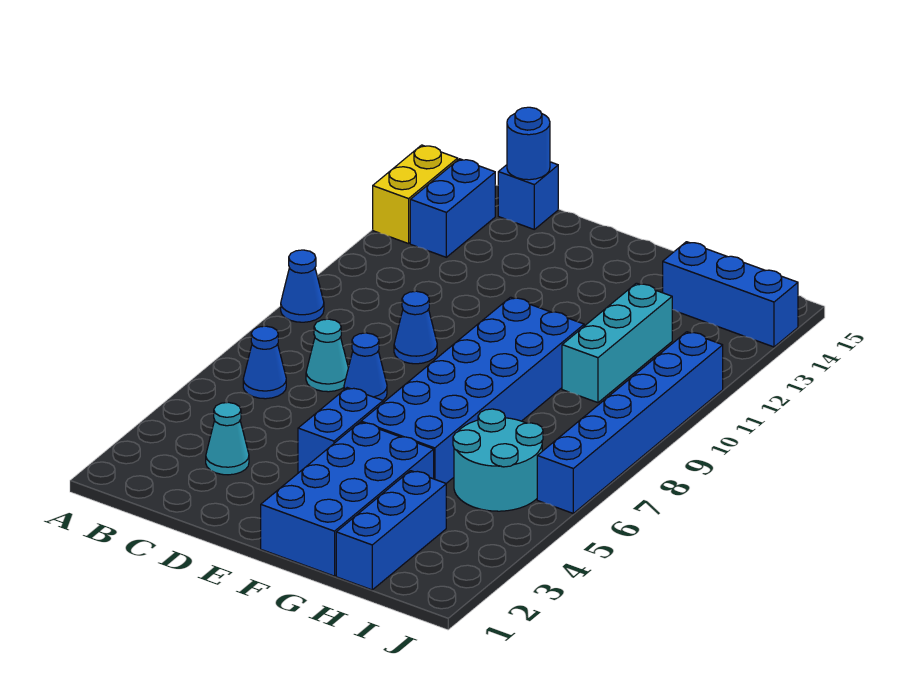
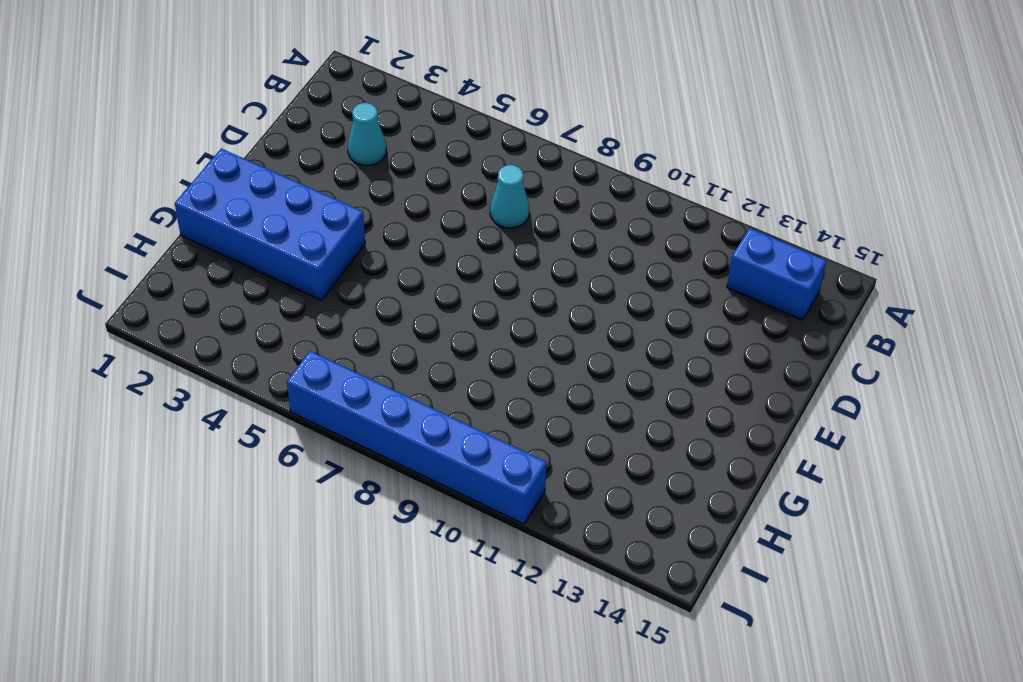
none -> blue cone A9 level 1
none -> yellow brick A13:A14 level 1
none -> blue cone B6 level 1

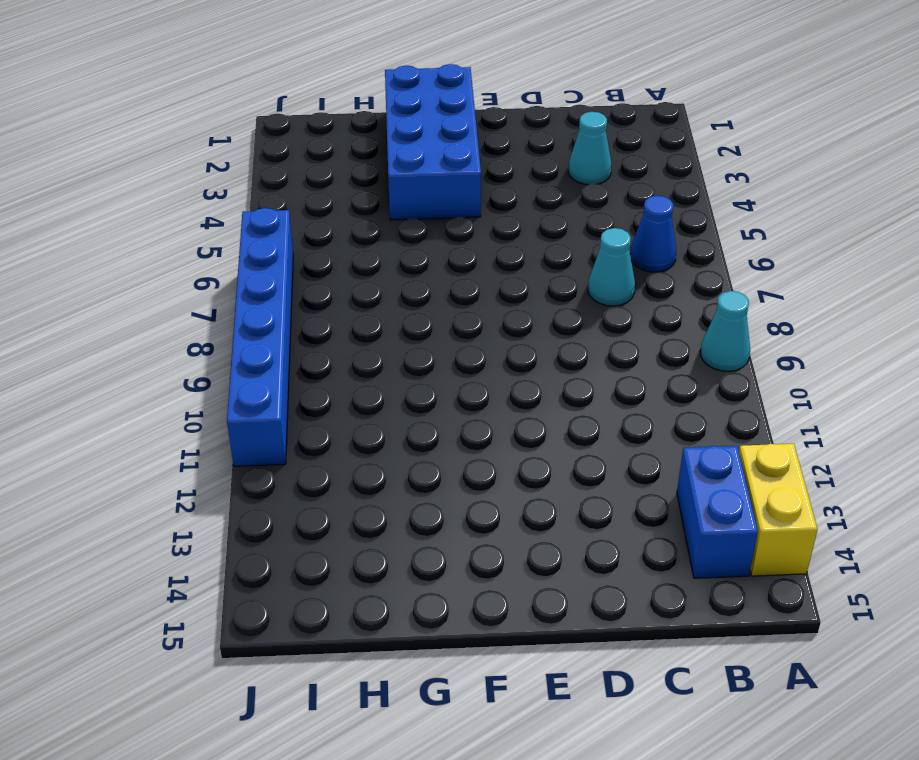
cyan cone A9 level 1 -> blue cone A9 level 1
none -> blue brick C15 level 1
none -> blue cone D7 level 1
none -> blue cone D9 level 1

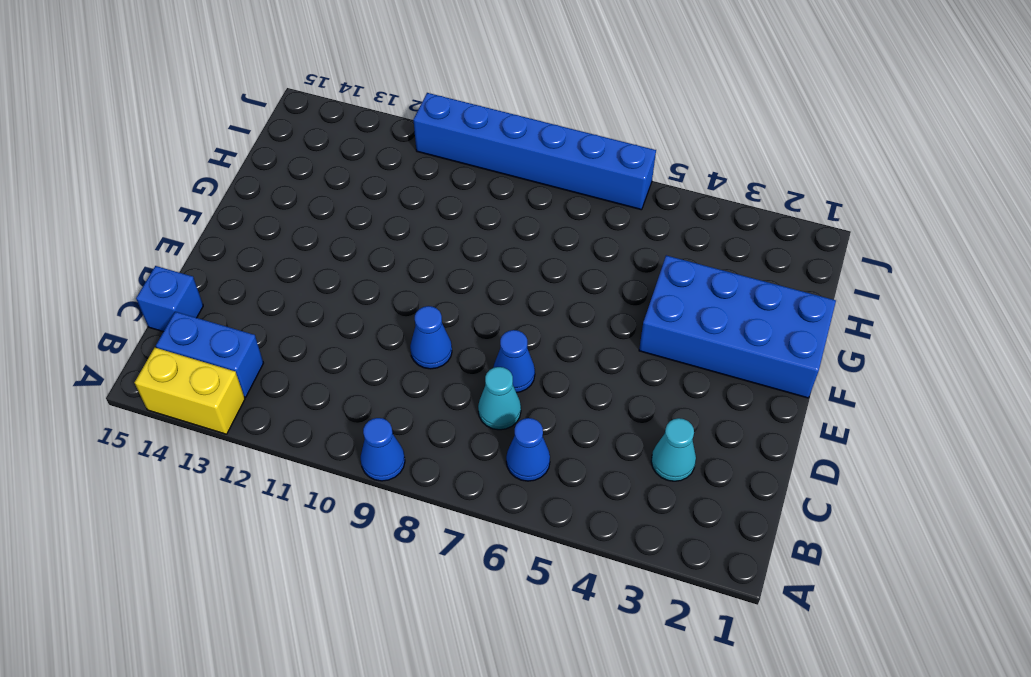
none -> blue brick E4:E5 level 1
none -> blue brick F5:G10 level 1
none -> blue brick H1:H3 level 1

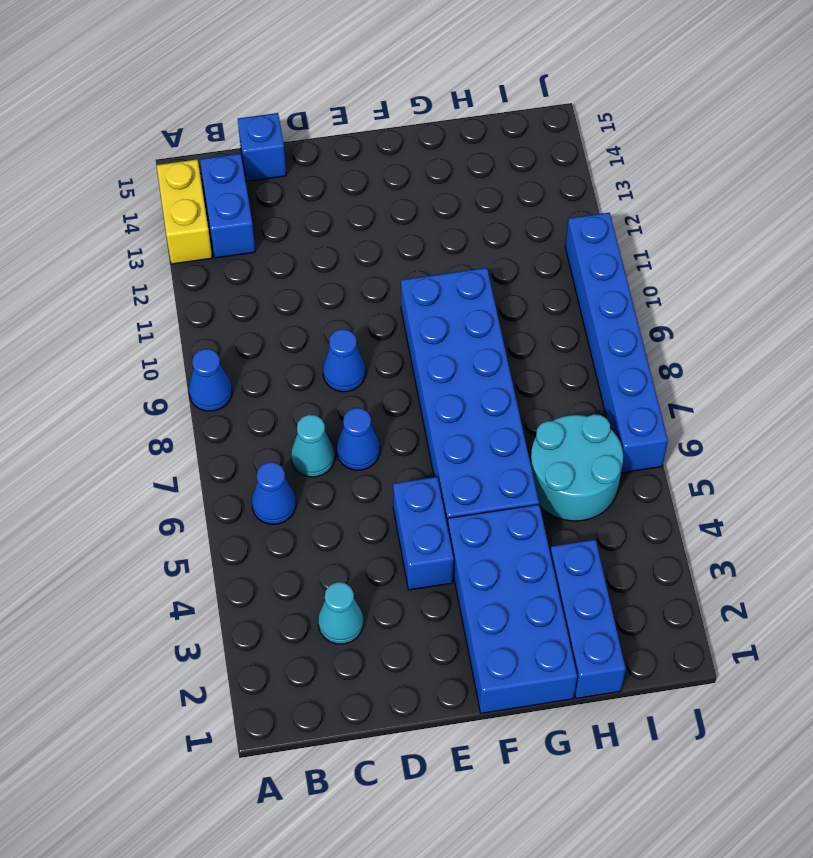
none -> cyan brick H10:H12 level 1
none -> blue brick H14:J14 level 1
none -> blue round brick C15 level 2

